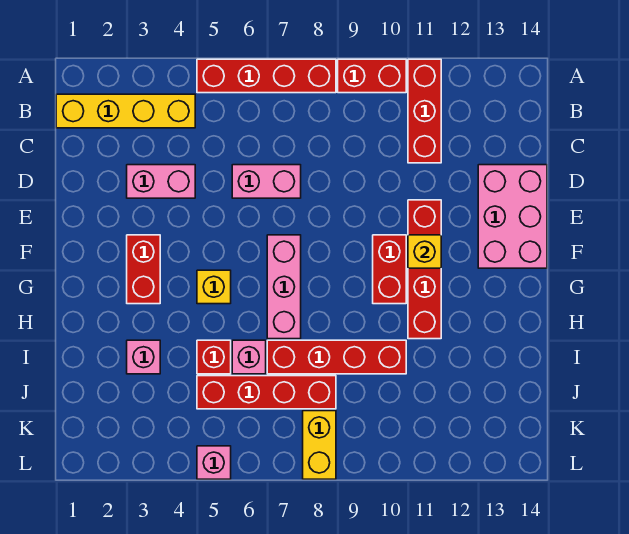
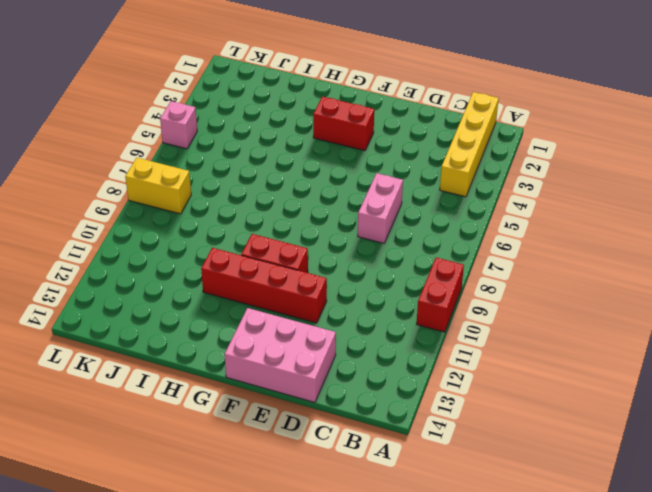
none -> red brick A5:A8 level 1
none -> red brick A11:C11 level 1
none -> pink brick D3:D4 level 1

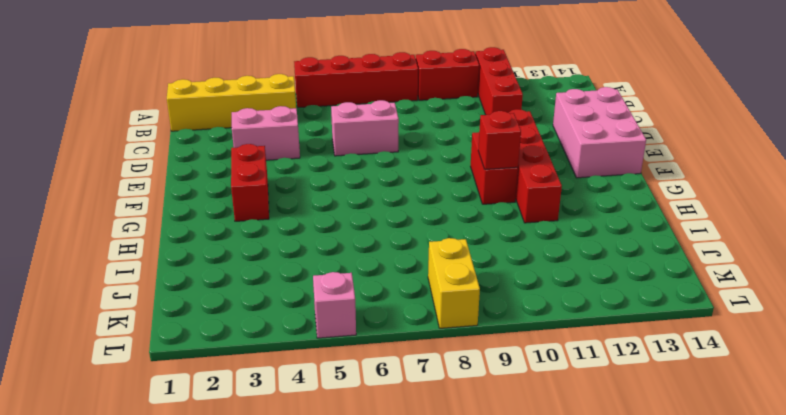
red brick G10 level 2 -> red brick I5 level 1
none -> pink brick F7:H7 level 1
none -> yellow brick G5 level 1
none -> pink brick I3 level 1

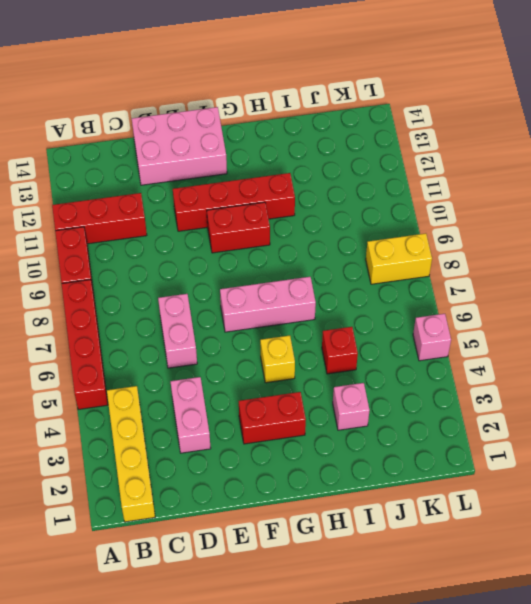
none -> pink brick I6 level 1
none -> red brick I7:I10 level 1
none -> red brick J5:J8 level 1

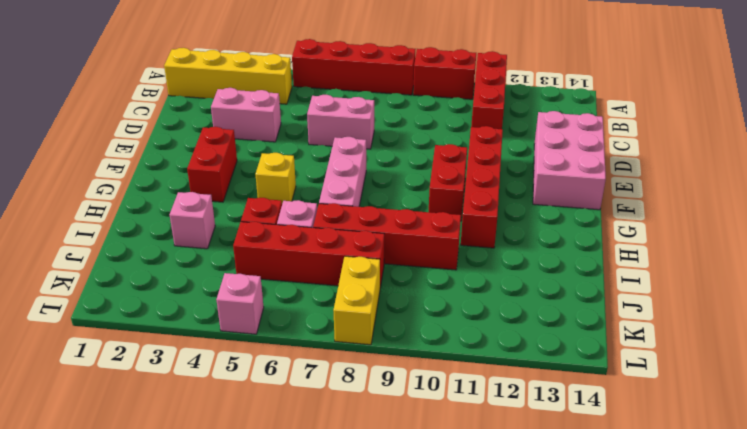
none -> yellow brick F11 level 2

